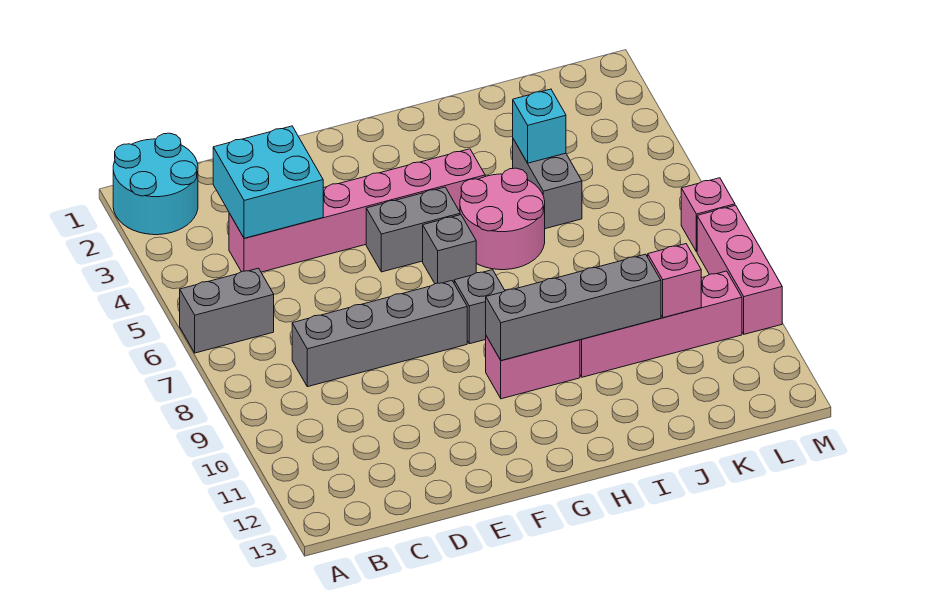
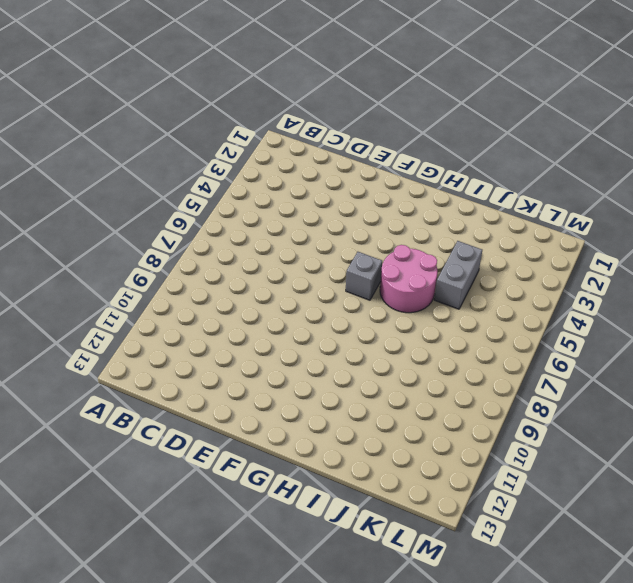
none -> cyan round brick A1:B2 level 1
none -> grey brick A6:B6 level 1
none -> pink brick C4:H4 level 1

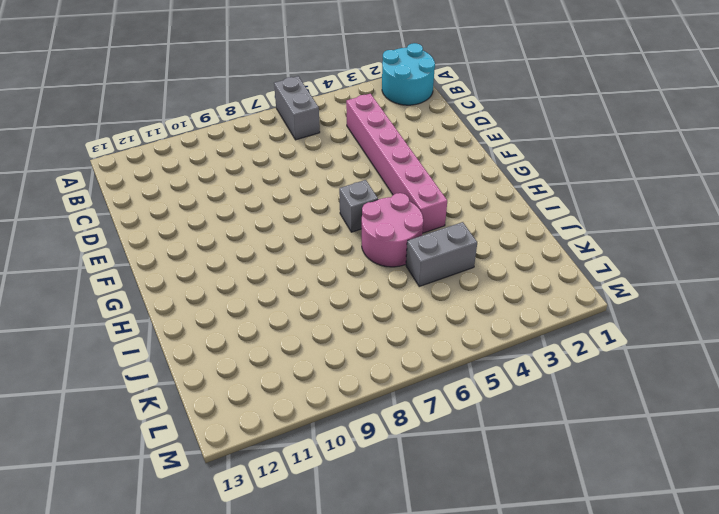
none -> grey brick C8:F8 level 1
none -> grey brick F5:G5 level 1
none -> grey brick G8 level 1

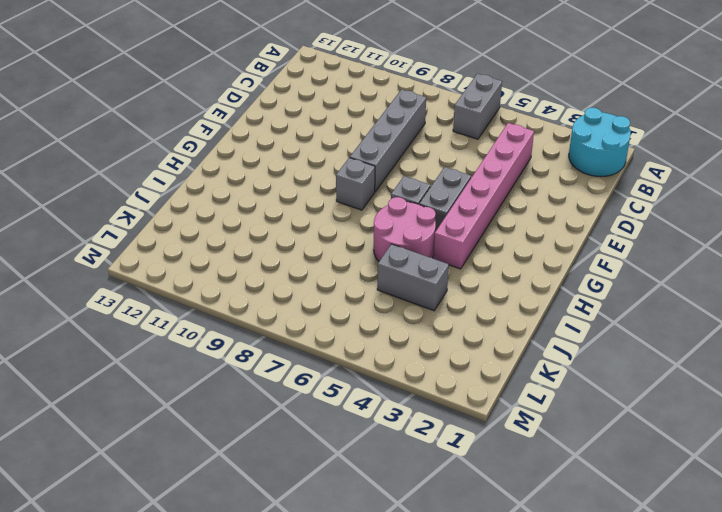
none -> pink brick G10:H10 level 1
none -> pink brick I10:L10 level 1
none -> pink brick M7 level 1

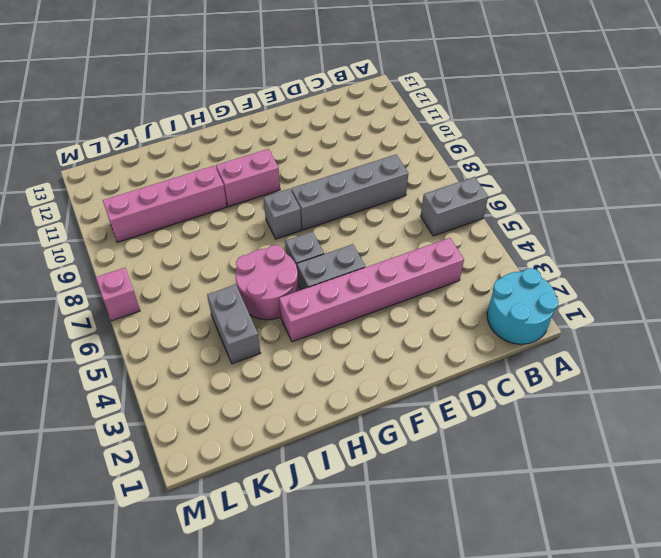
none -> pink brick M8:M10 level 1
none -> cyan brick C3:D4 level 2
none -> grey brick G10:J10 level 2

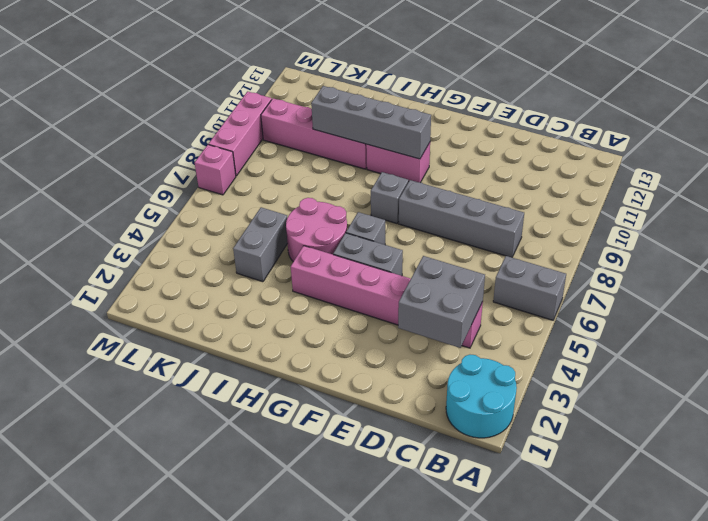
grey brick C3:D4 level 2 -> cyan brick C3:D4 level 2
none -> cyan brick J4 level 2
none -> pink brick K10 level 2

